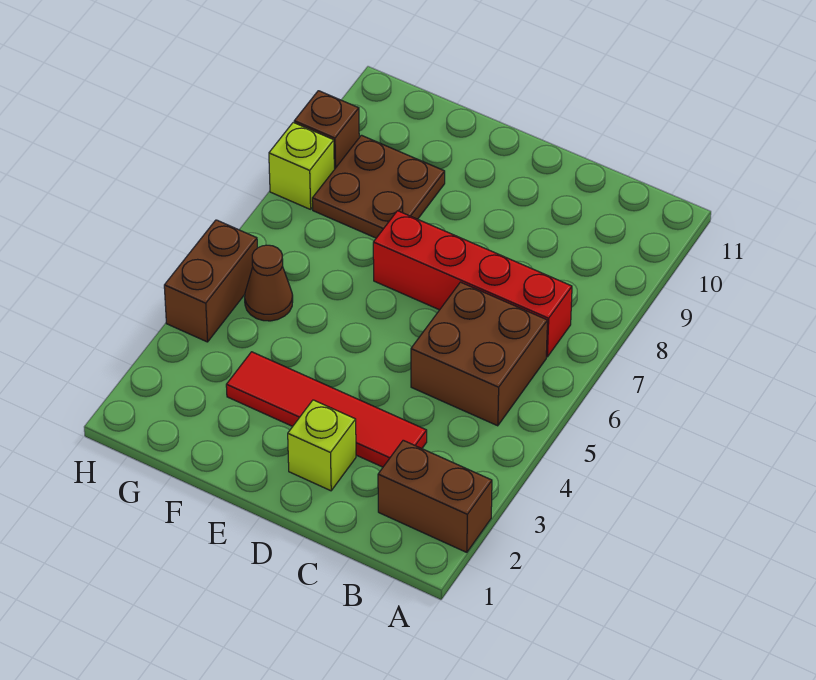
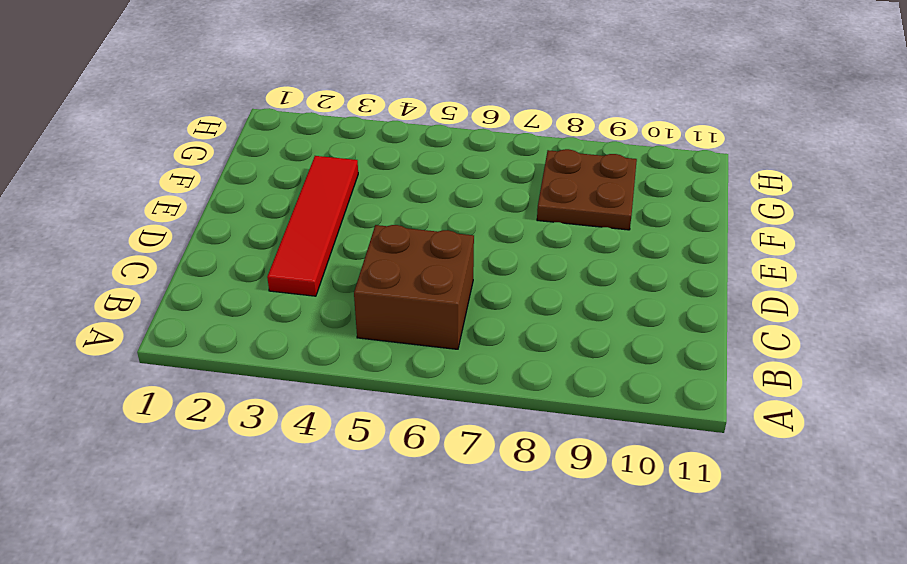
none -> brown brick A2:B2 level 1
none -> red brick B7:E7 level 1

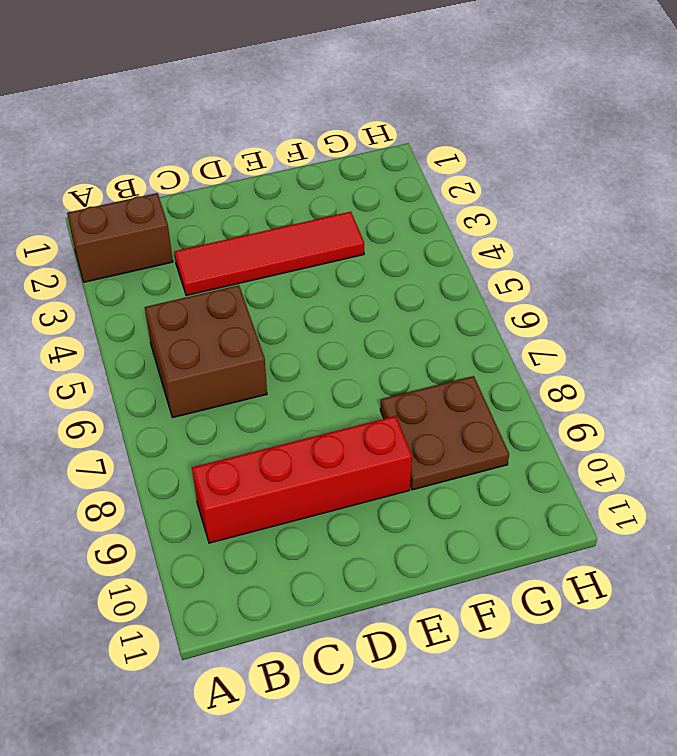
red brick B9:E9 level 1 -> red brick B7:E7 level 1
none -> lime brick D2 level 1
none -> brown cone G5 level 1

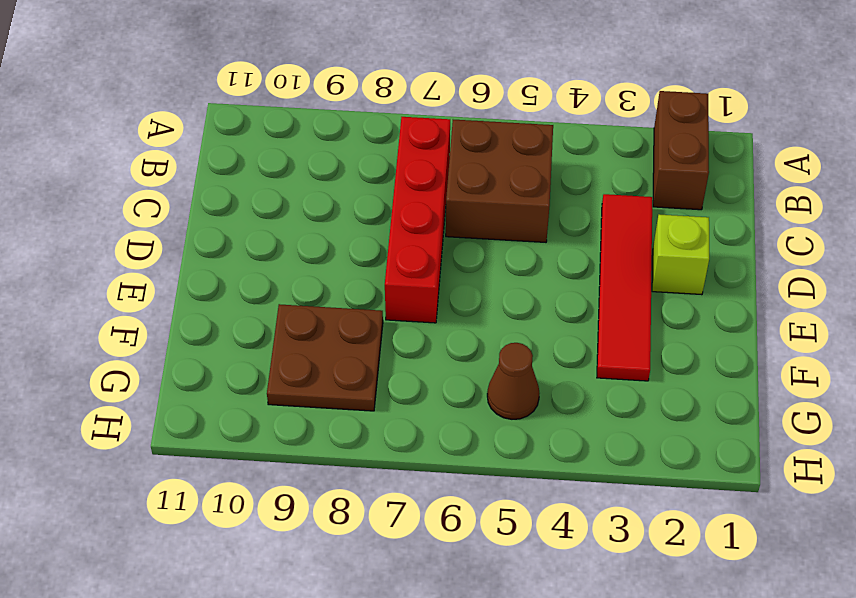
none -> brown brick H4:H5 level 1
none -> lime brick H8 level 1

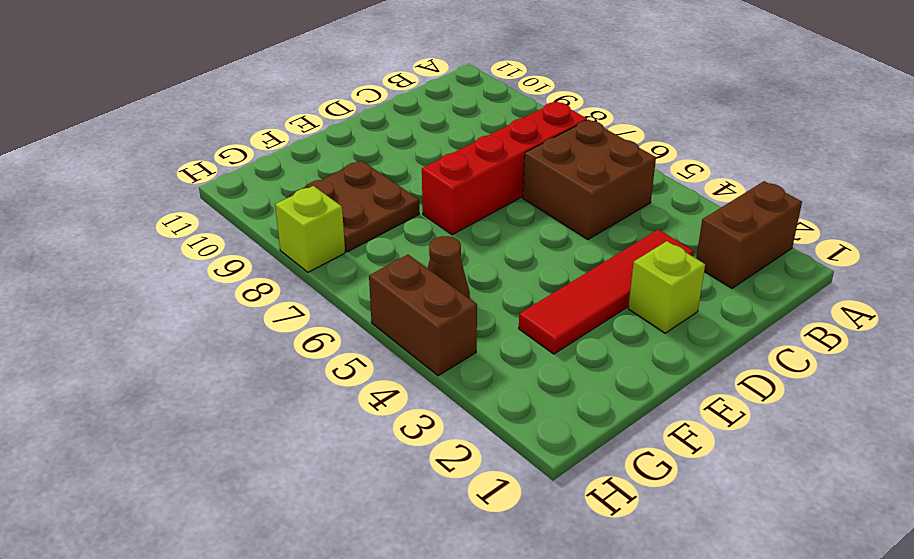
none -> brown brick H9 level 1

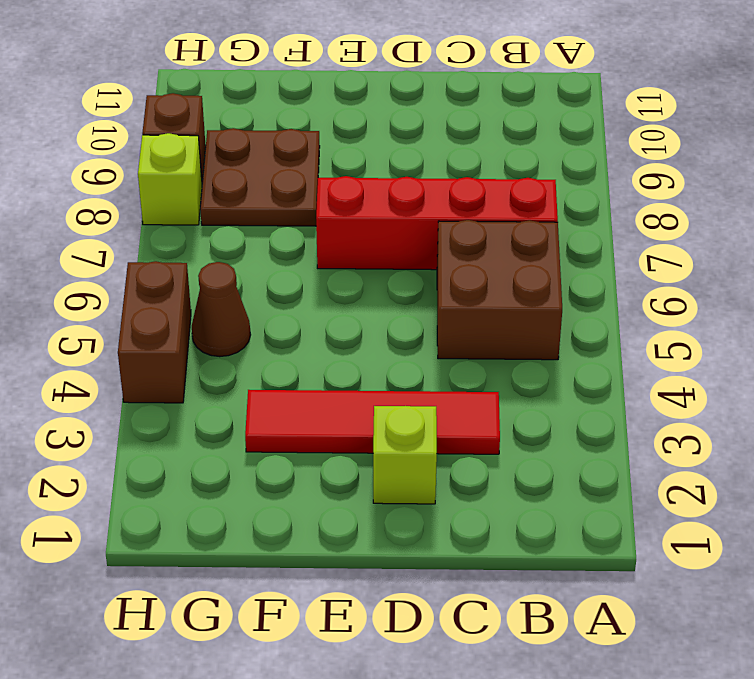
none -> brown brick A2:B2 level 1

